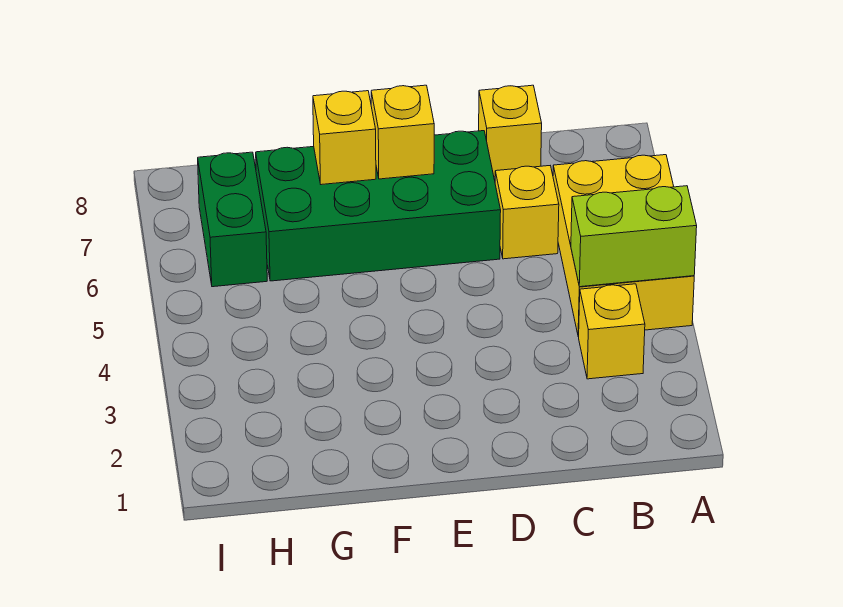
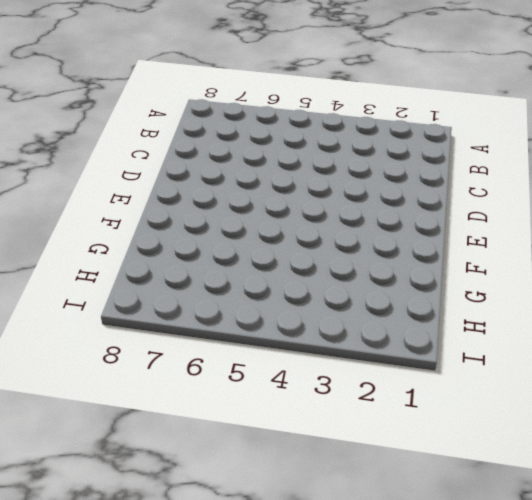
none -> yellow brick A4:B6 level 1
none -> yellow brick B3 level 1

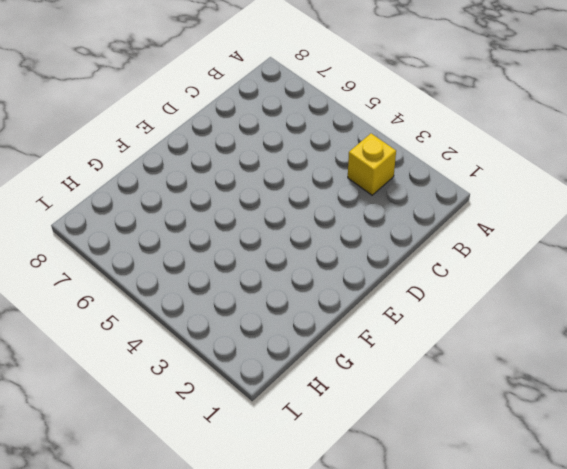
none -> yellow brick A4:B6 level 1
none -> yellow brick C6 level 1

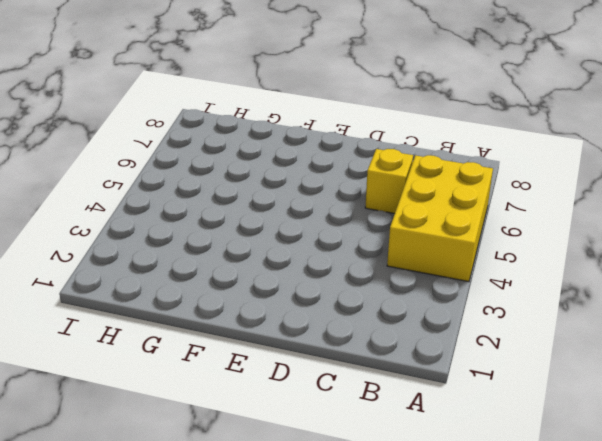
none -> yellow brick B3 level 1
none -> yellow brick C8 level 1

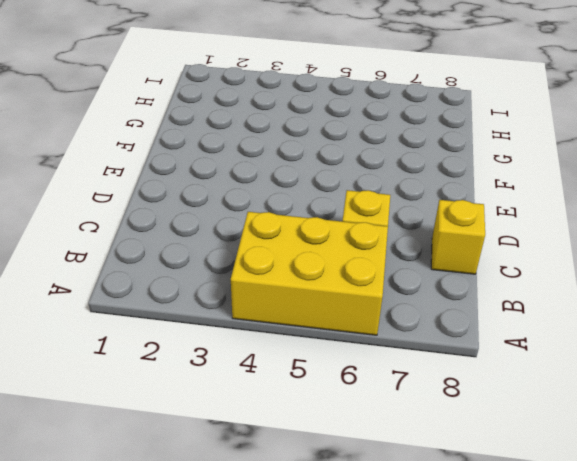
none -> yellow brick B3 level 1
none -> green brick D6:G7 level 1

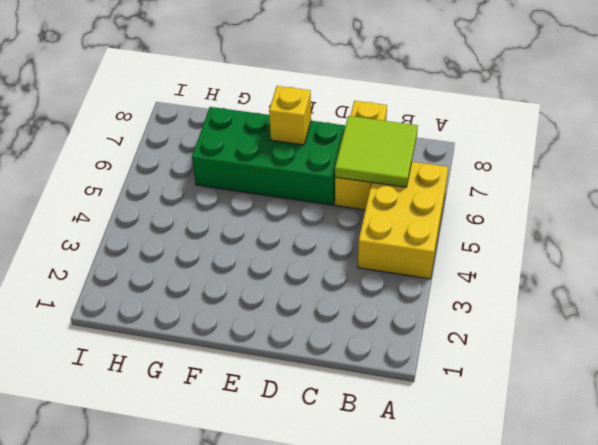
lime tile B6:C7 level 2 -> none
none -> yellow brick B3 level 1
none -> green brick H6:H7 level 1

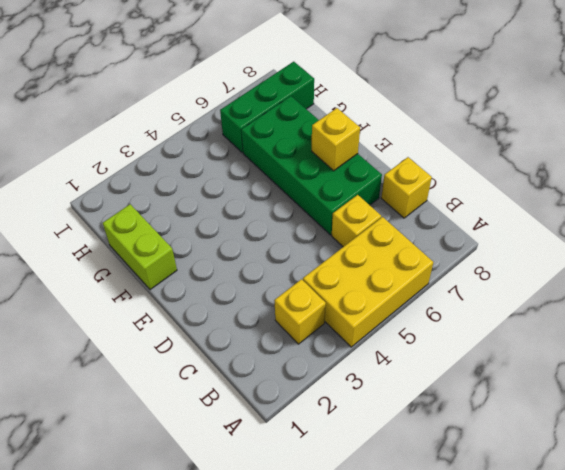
lime brick F1:G1 level 1 -> lime brick A4:B4 level 2
green brick H6:H8 level 1 -> green brick H6:H7 level 1
none -> yellow brick F7 level 2

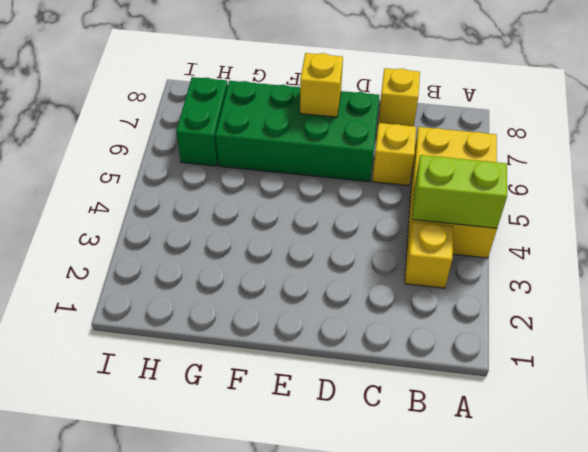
none -> yellow brick F7 level 2

